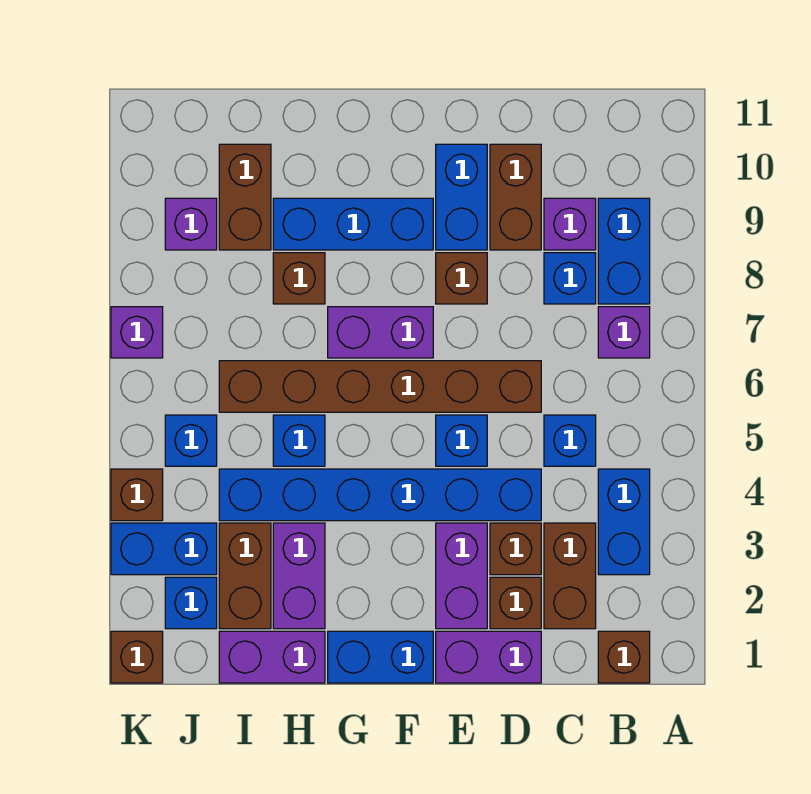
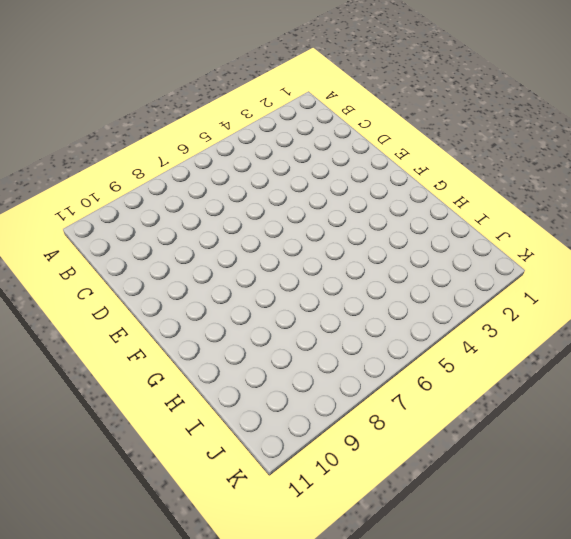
none -> brown brick B1 level 1
none -> blue brick B3:B4 level 1
none -> purple brick B7 level 1
none -> blue brick B8:B9 level 1

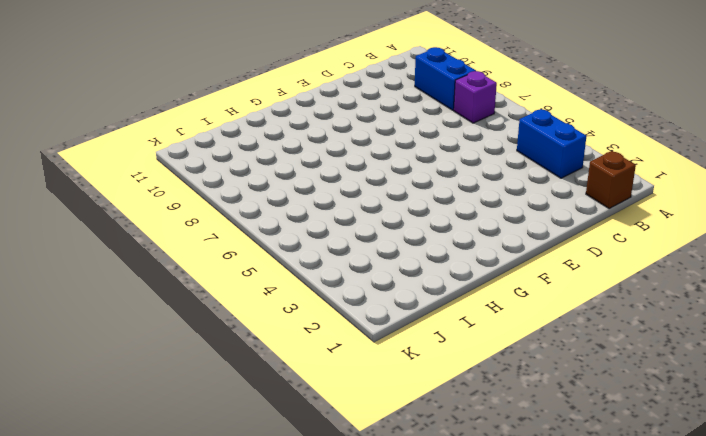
none -> brown brick C2:C3 level 1
none -> blue brick C5 level 1
none -> blue brick C8 level 1
none -> purple brick C9 level 1

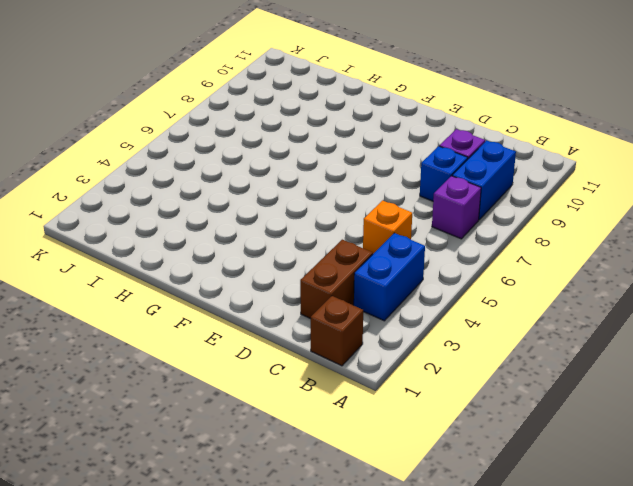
orange brick C5 level 1 -> blue brick C5 level 1
none -> purple brick D1:E1 level 1
none -> brown brick D2 level 1
none -> brown brick D3 level 1
none -> blue brick D4:I4 level 1

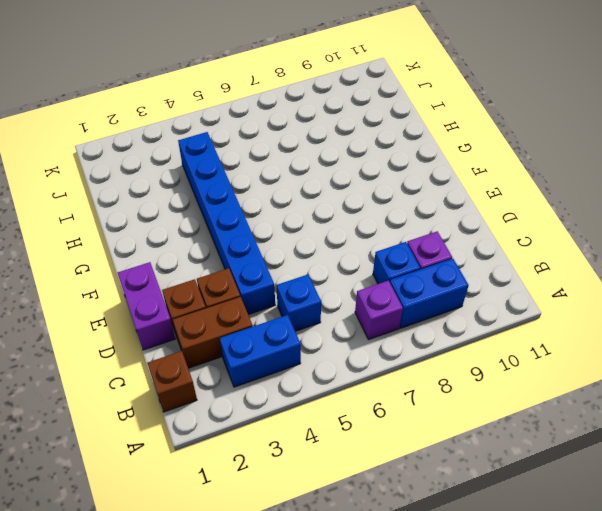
none -> brown brick D6:I6 level 1
none -> brown brick D9:D10 level 1
none -> purple brick E2:E3 level 1
none -> blue brick E5 level 1

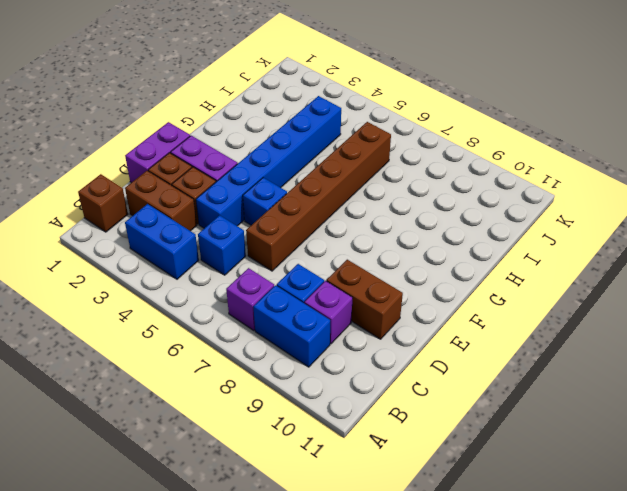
none -> brown brick E8 level 1
none -> blue brick E9:E10 level 1
none -> blue brick F1:G1 level 1
none -> purple brick F7:G7 level 1

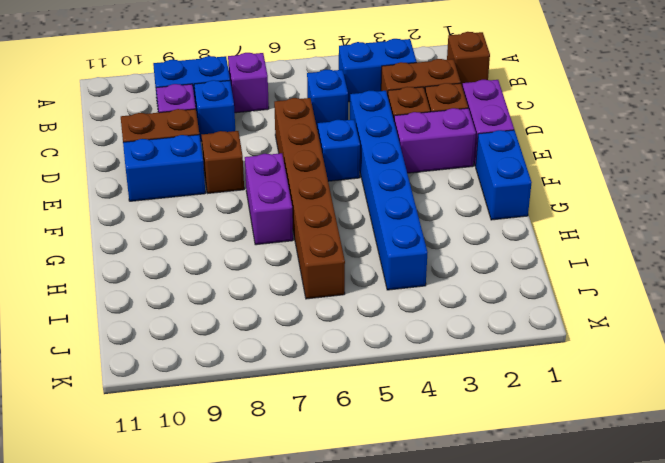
none -> blue brick F9:H9 level 1
none -> purple brick H1:I1 level 1
none -> purple brick H2:H3 level 1
none -> blue brick H5 level 1

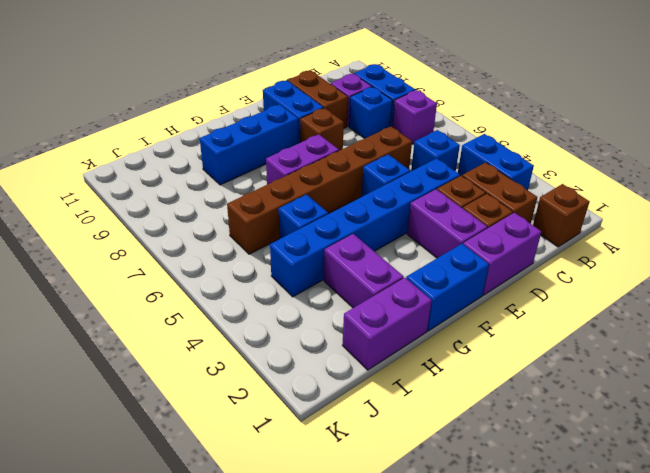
none -> brown brick H8 level 1
none -> brown brick I2:I3 level 1
none -> brown brick I9:I10 level 1
none -> blue brick J2 level 1

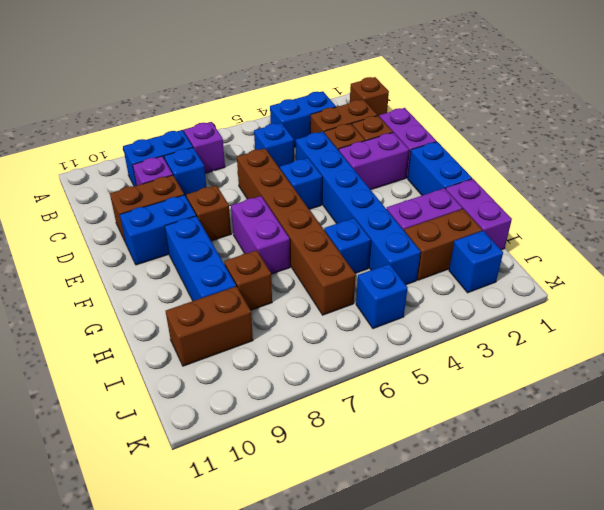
none -> blue brick J3:K3 level 1
none -> purple brick J9 level 1
none -> brown brick K1 level 1
none -> brown brick K4 level 1

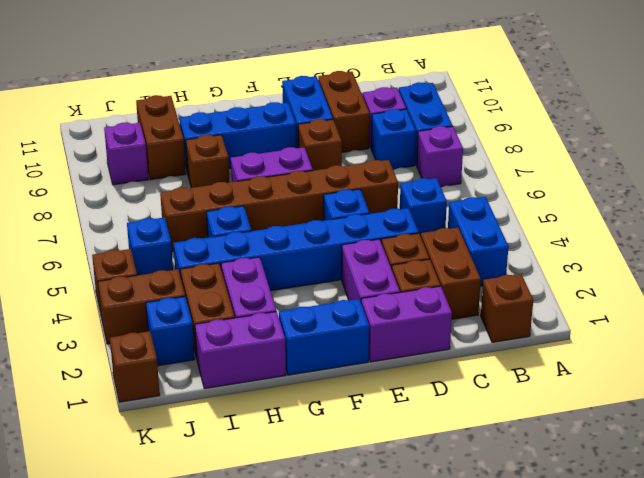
brown brick J3:K3 level 1 -> blue brick J3:K3 level 1
none -> purple brick K7 level 1

